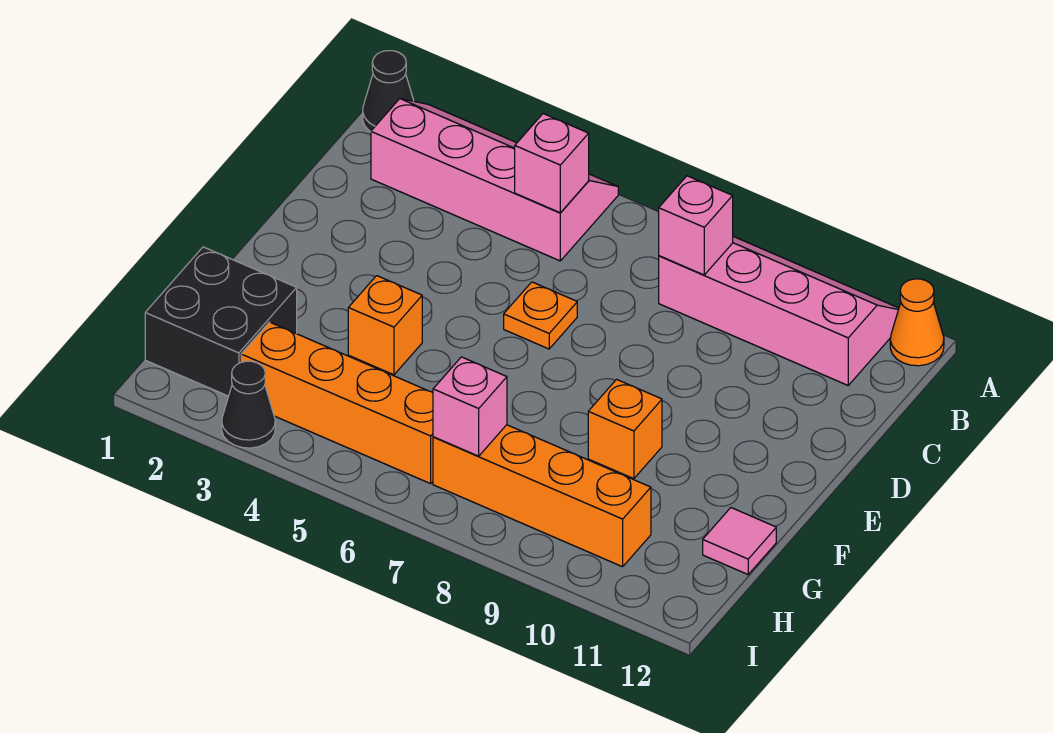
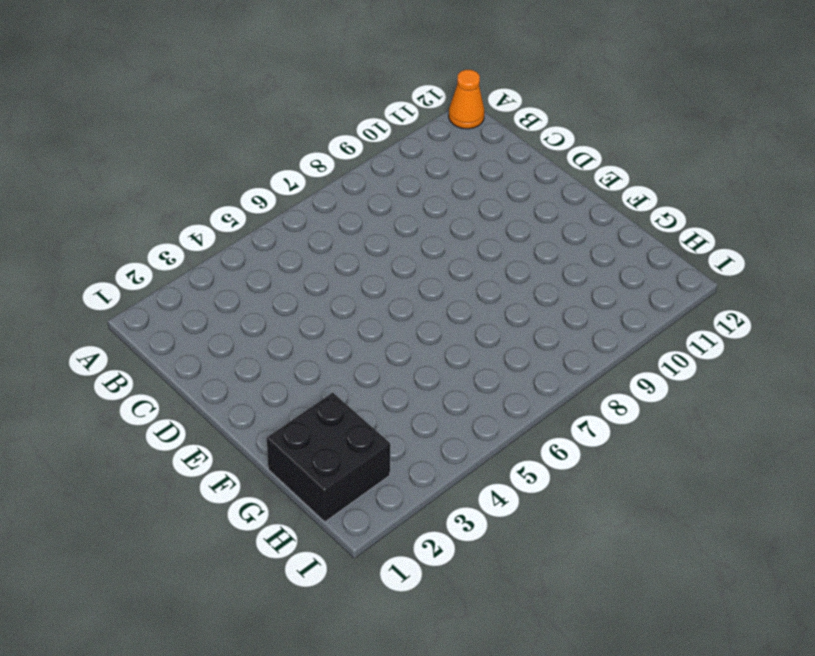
none -> black cone A1 level 1
none -> pink slope A2:B5 level 1 top B
none -> pink slope A8:B11 level 1 top B

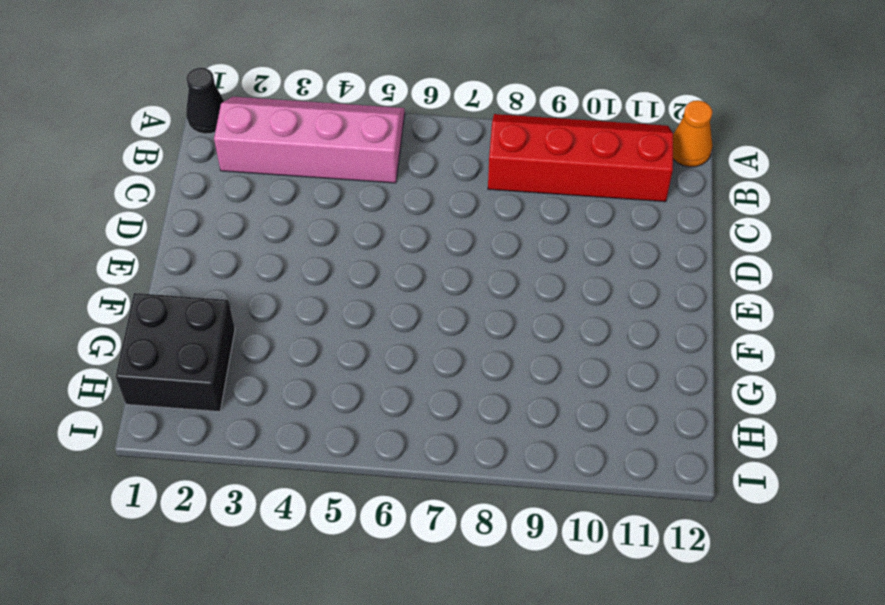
red slope A8:B11 level 1 top B -> pink slope A8:B11 level 1 top B
none -> orange plate D6 level 1
none -> orange brick F4 level 1
none -> orange brick F9 level 1

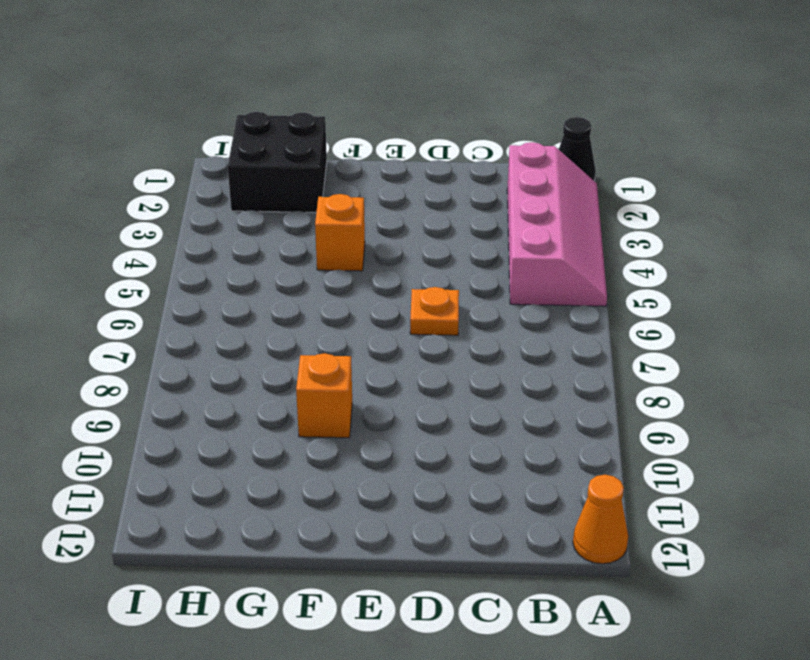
none -> pink slope A8:B11 level 1 top B
none -> pink tile G12 level 1
none -> orange brick H3:H6 level 1

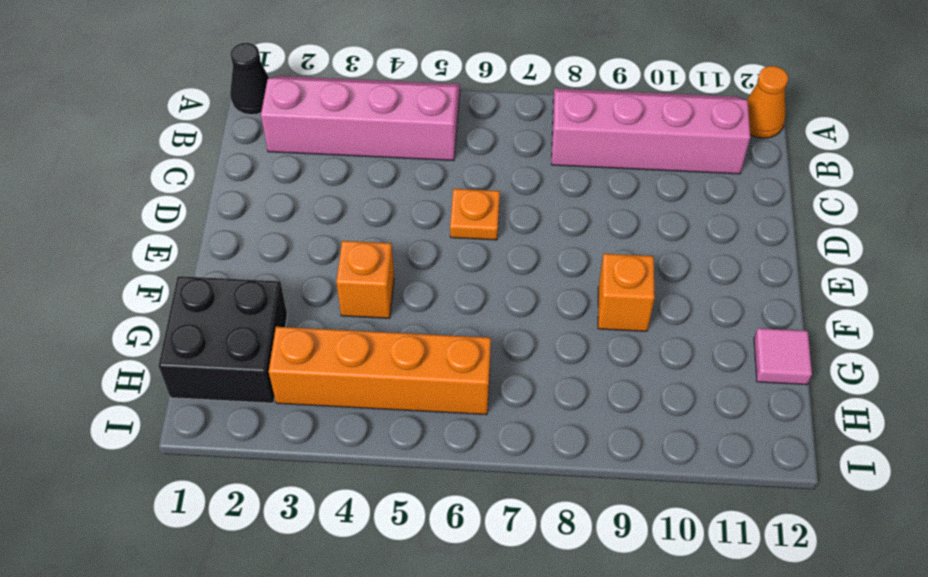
none -> orange brick H7:H10 level 1
none -> black cone I3 level 1
none -> pink brick B5 level 2

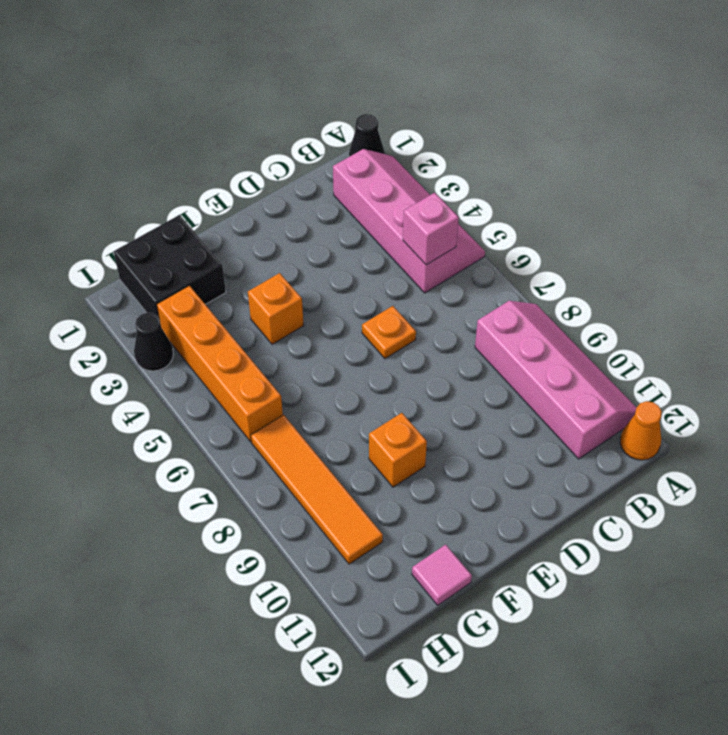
orange tile H7:H10 level 1 -> orange brick H7:H10 level 1
none -> pink brick B8 level 2
none -> pink brick H7 level 2

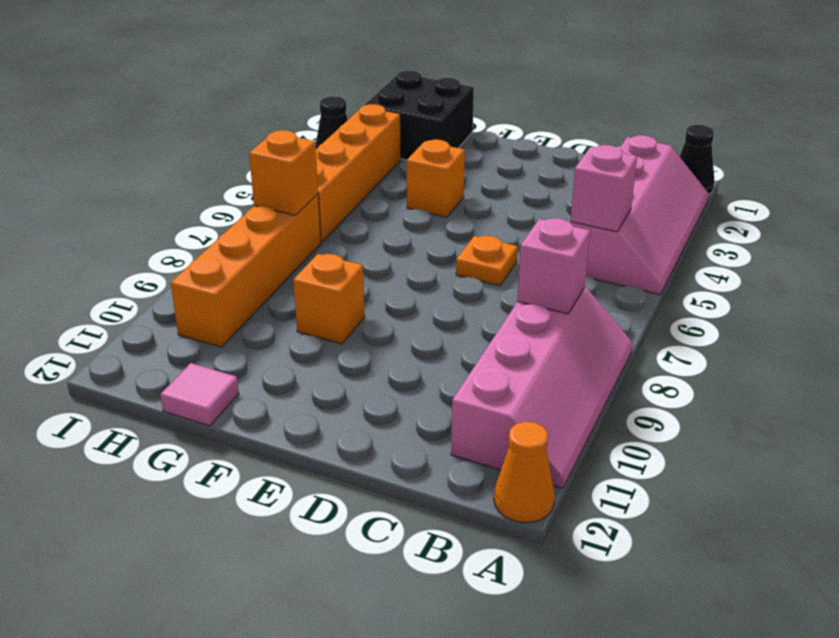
orange brick H7 level 2 -> pink brick H7 level 2

